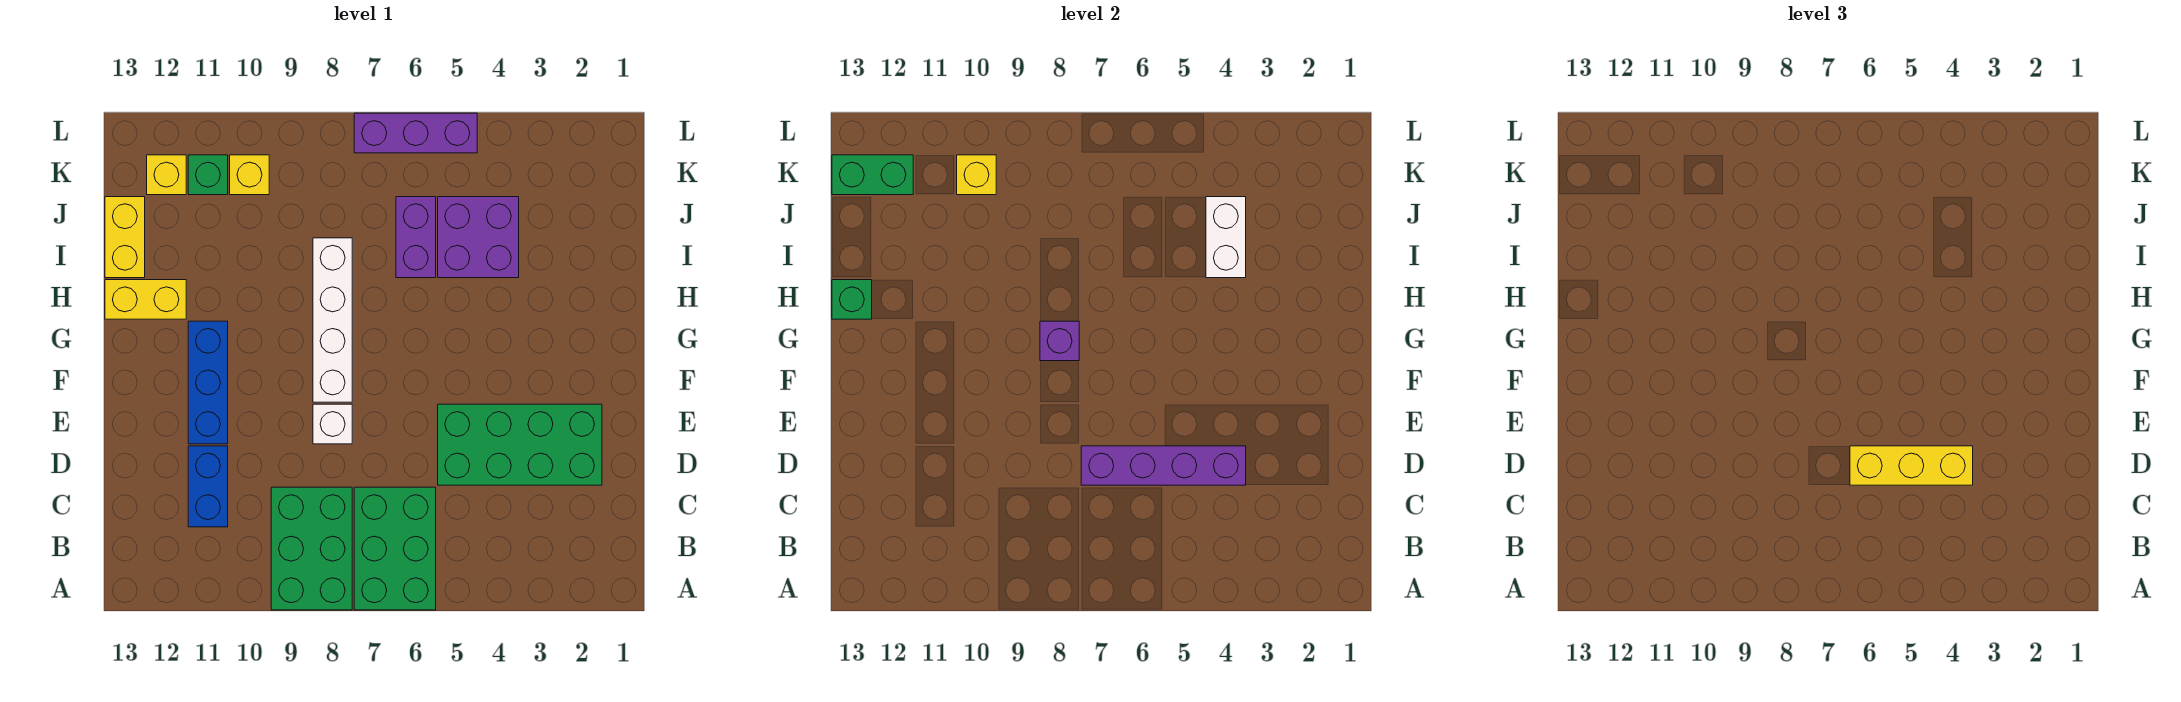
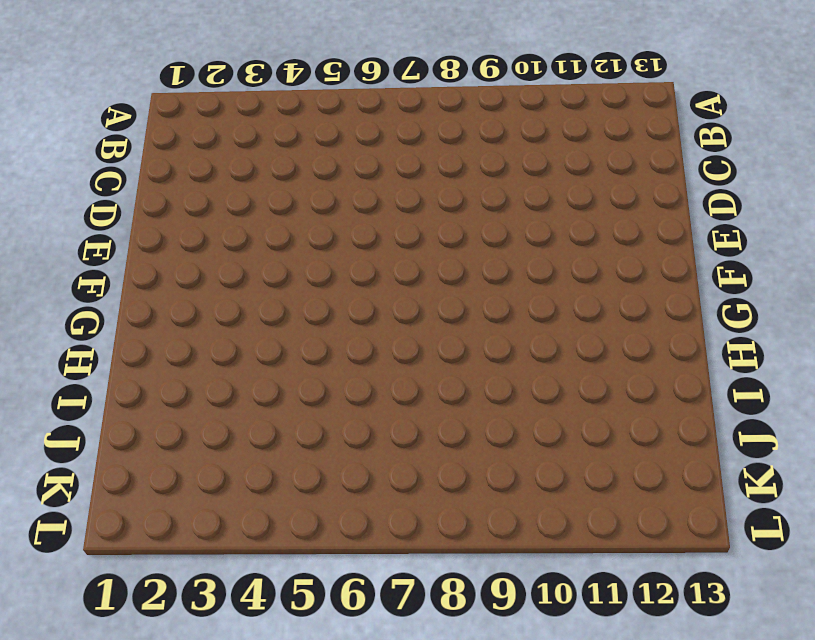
none -> green brick A6:C7 level 1
none -> green brick A8:C9 level 1
none -> blue brick C11:D11 level 1

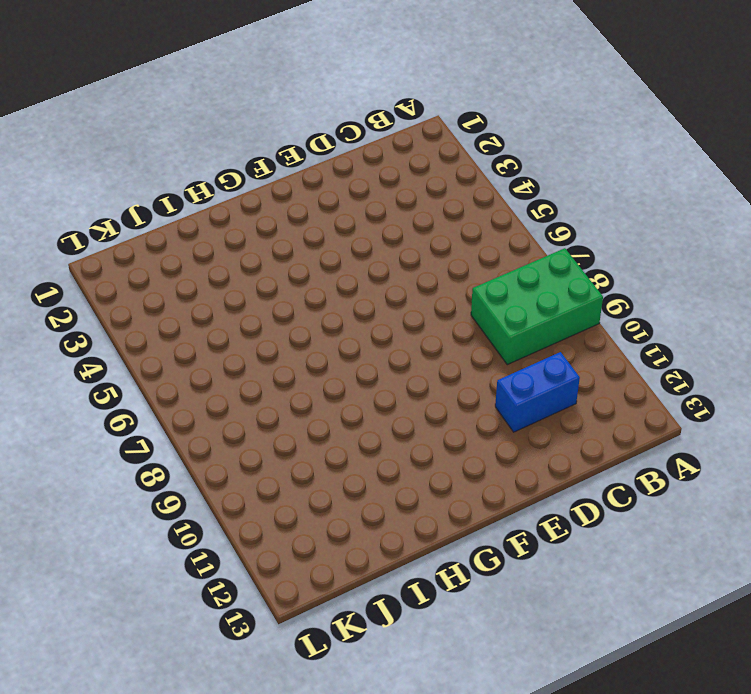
none -> green brick A6:C7 level 1
none -> green brick D2:E5 level 1
none -> white brick E8 level 1

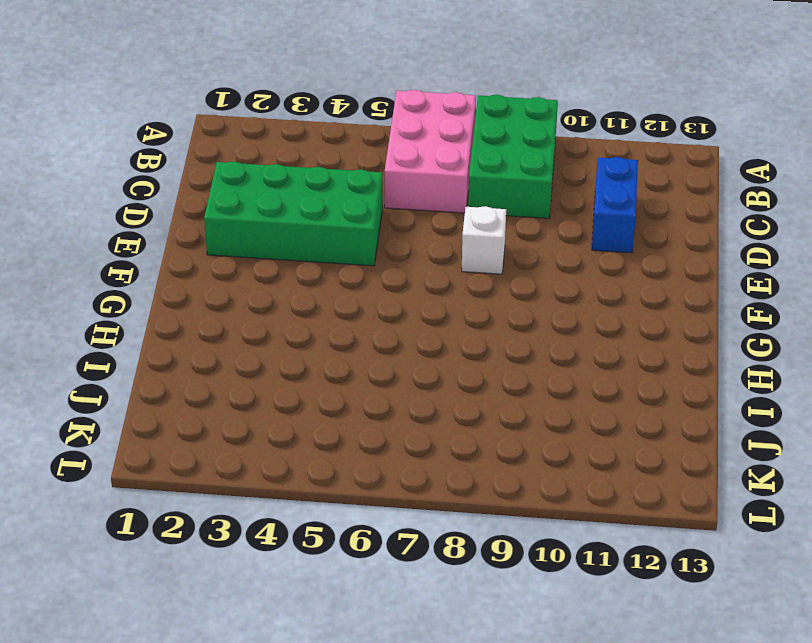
pink brick A6:C7 level 1 -> green brick A6:C7 level 1
none -> blue brick E11:G11 level 1
none -> white brick F8:I8 level 1
none -> yellow brick H12:H13 level 1

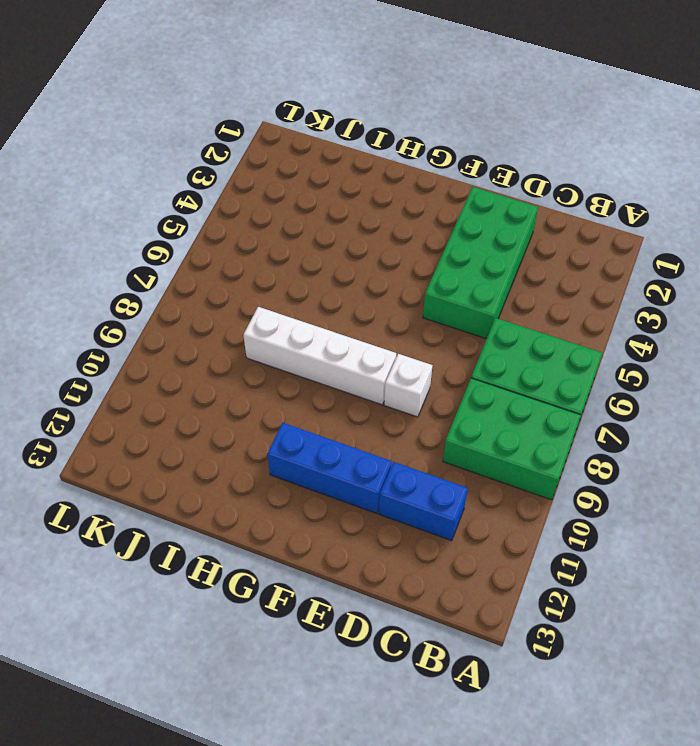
none -> yellow brick H12:H13 level 1
none -> purple brick I4:J5 level 1
none -> purple brick I6:J6 level 1

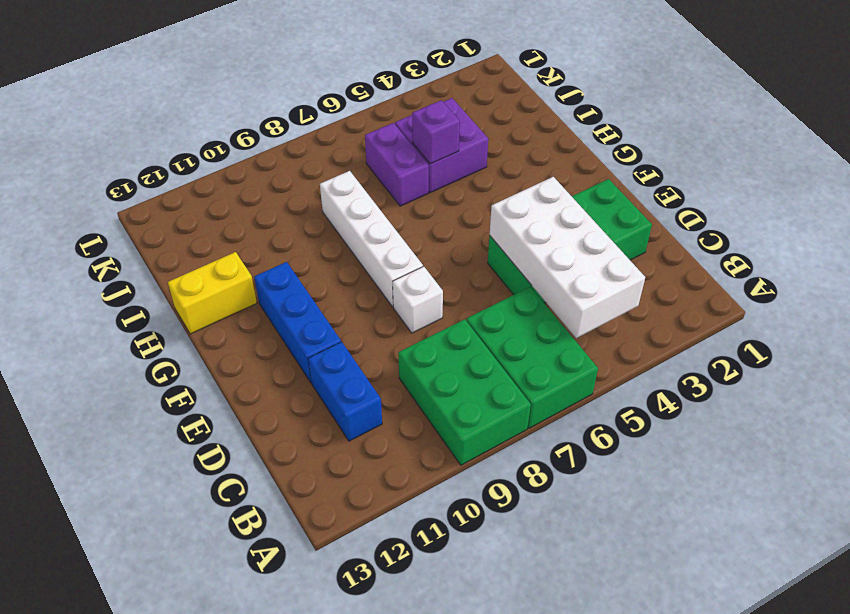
white brick B4:E5 level 2 -> purple brick D4:D7 level 2
purple brick I5 level 2 -> purple brick G8 level 2
none -> yellow brick I13:J13 level 1
none -> yellow brick K10 level 1
none -> green brick K11 level 1

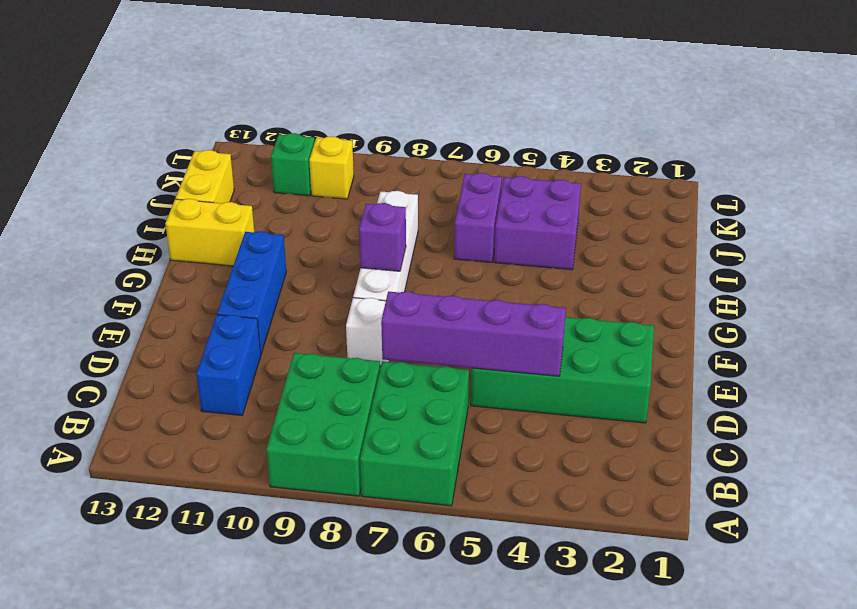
none -> yellow brick K12 level 1
none -> purple brick L5:L7 level 1
none -> green brick H13 level 2

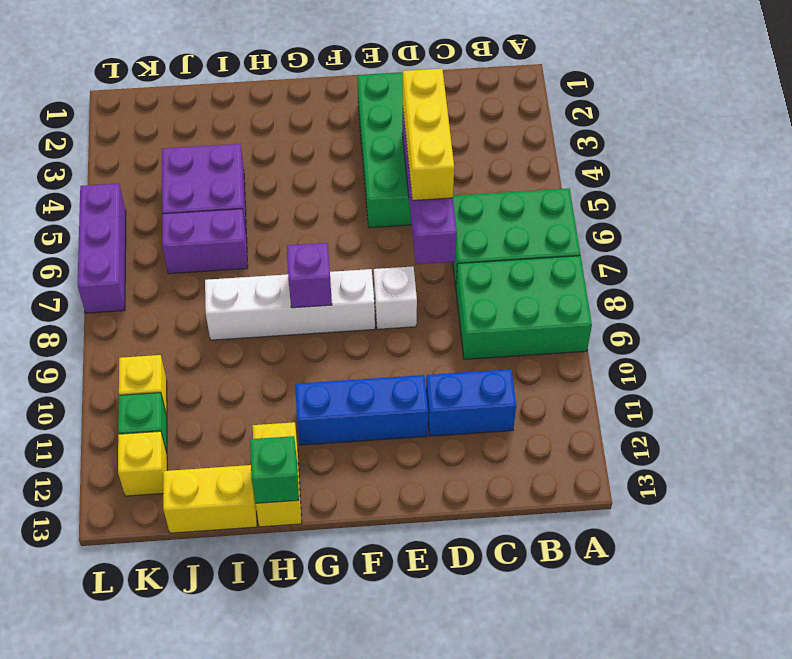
none -> white brick I4:J4 level 2
none -> yellow brick K10 level 2
none -> green brick K12:K13 level 2

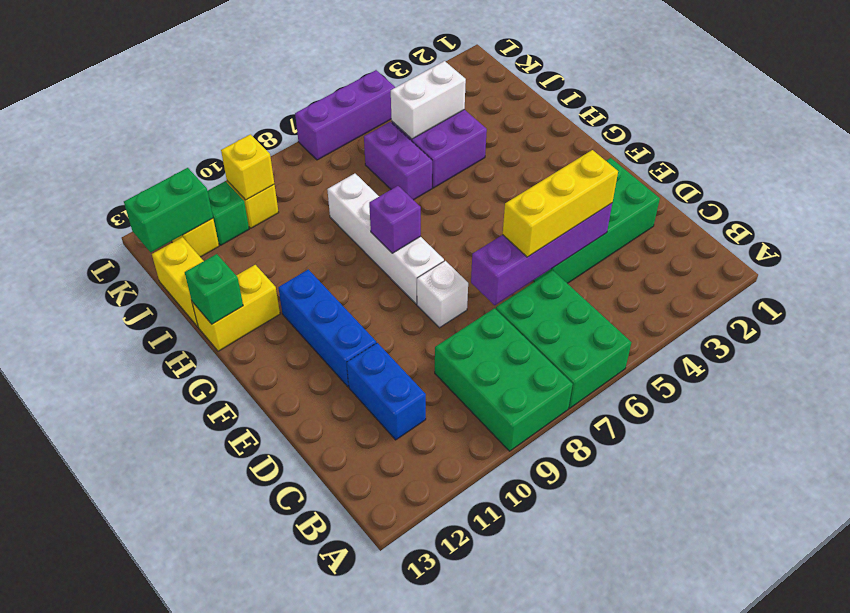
white brick J4:J5 level 2 -> white brick I4:J4 level 2

